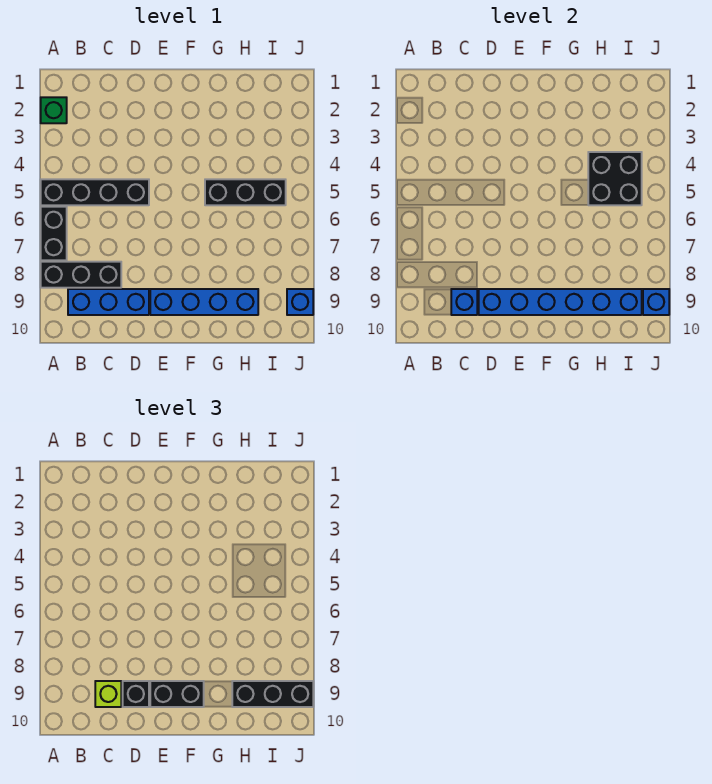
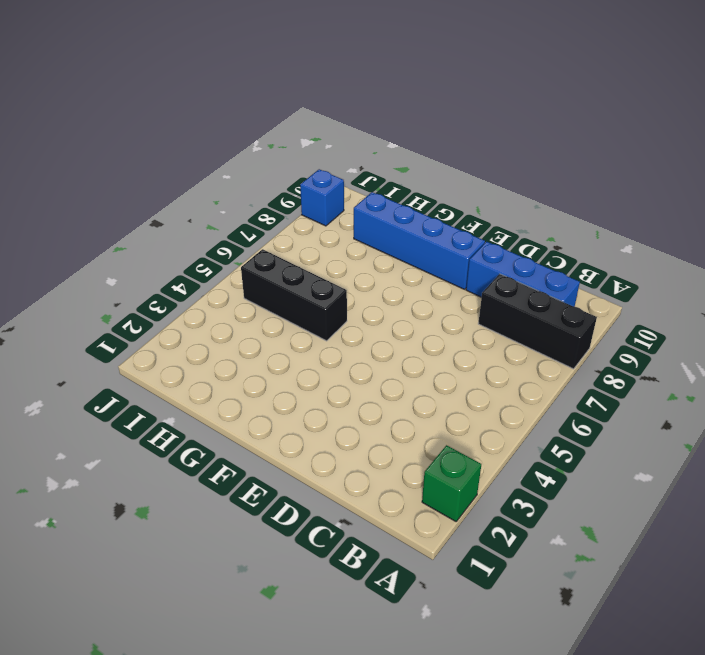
none -> black brick A5:D5 level 1
none -> black brick A6:A7 level 1
none -> blue brick C9 level 2

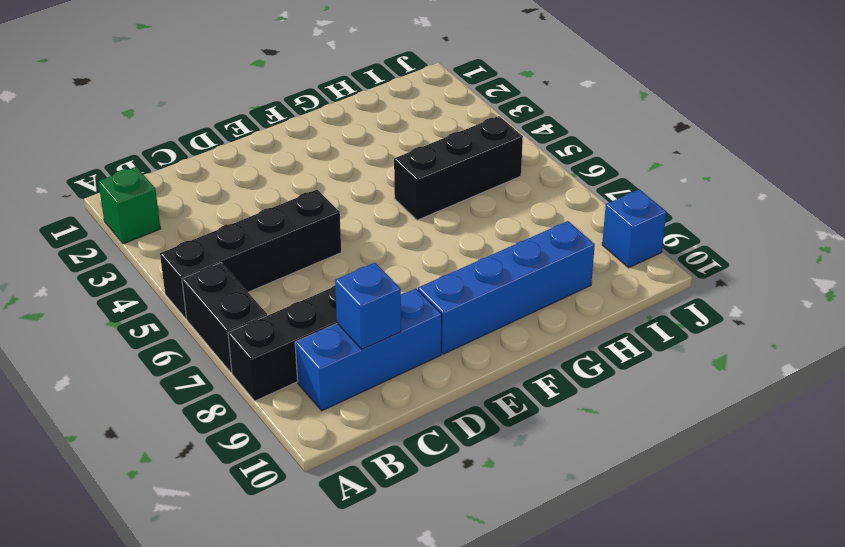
none -> blue brick D9:I9 level 2
none -> black brick H4:I5 level 2
none -> blue brick J9 level 2

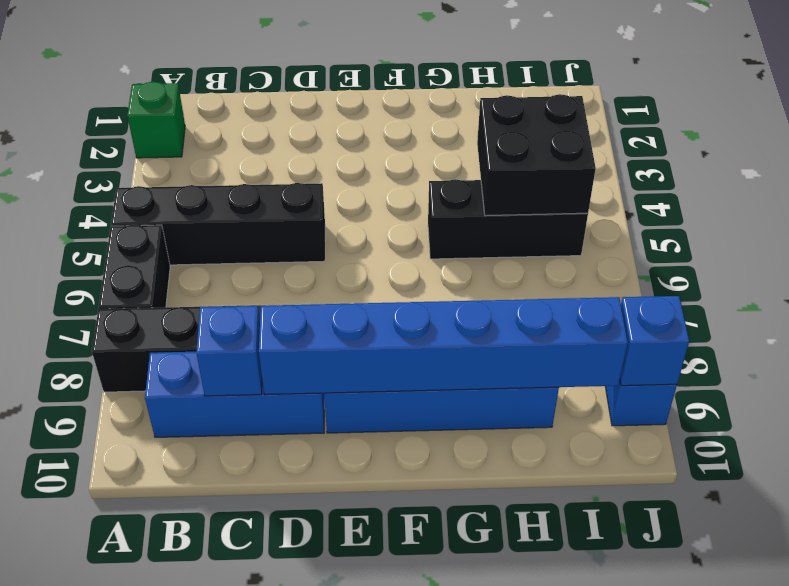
none -> lime brick C9 level 3
none -> black brick D9 level 3
none -> black brick E9:F9 level 3

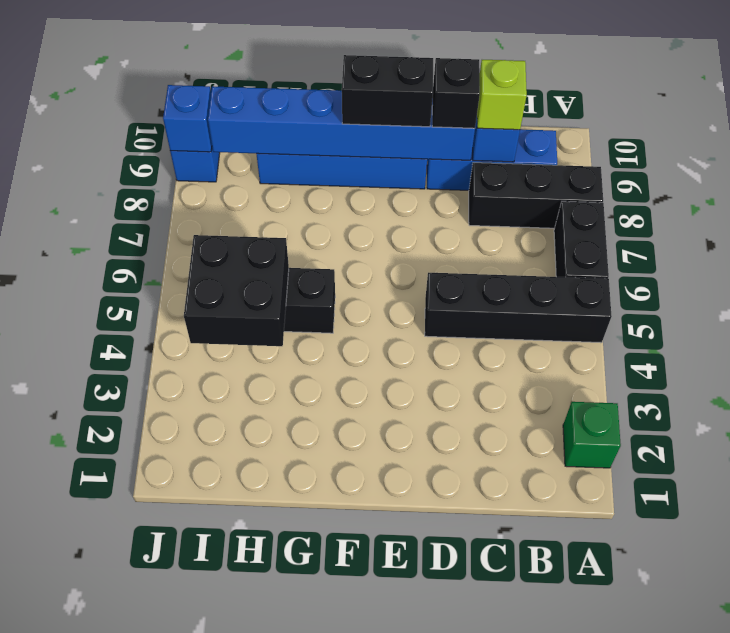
none -> black brick H9:J9 level 3

